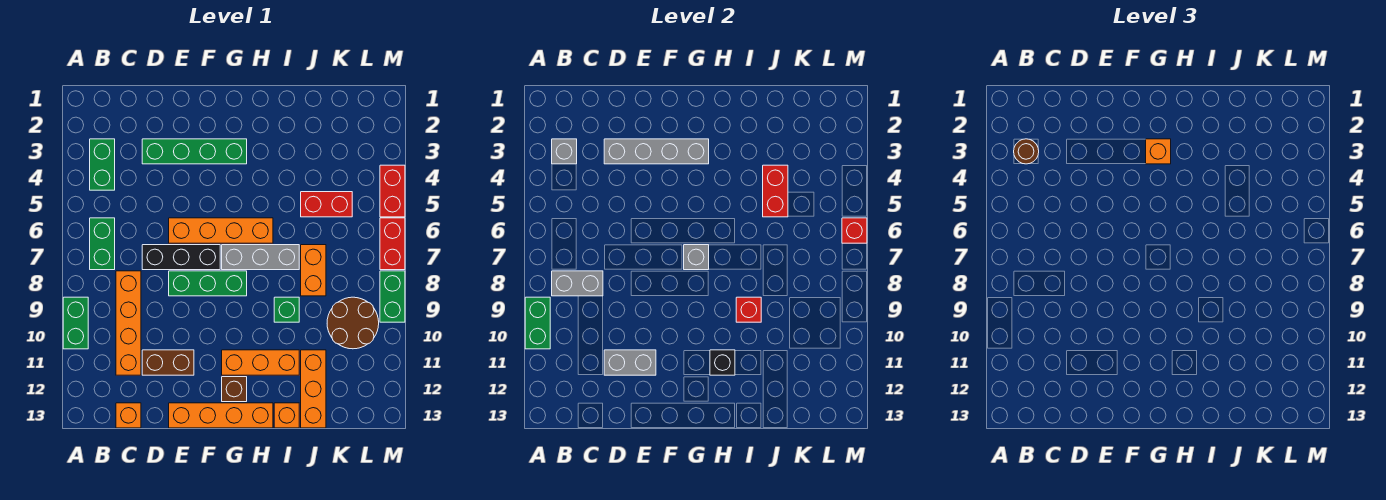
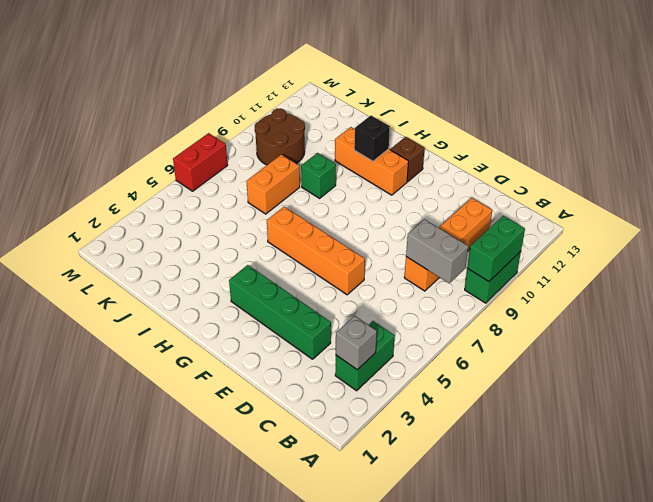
none -> green brick B6:B7 level 1
none -> orange brick C13 level 1
none -> black brick D7:F7 level 1
none -> brown brick D11:E11 level 1

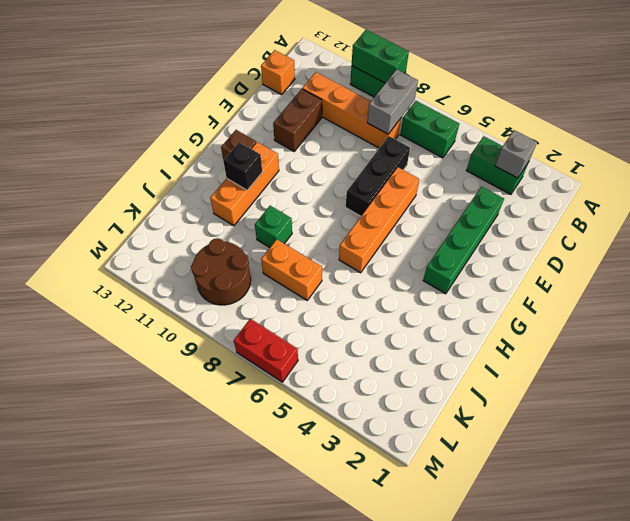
none -> green brick E8:G8 level 1
none -> orange brick E13:H13 level 1
none -> grey brick G7:I7 level 1
none -> orange brick I13 level 1

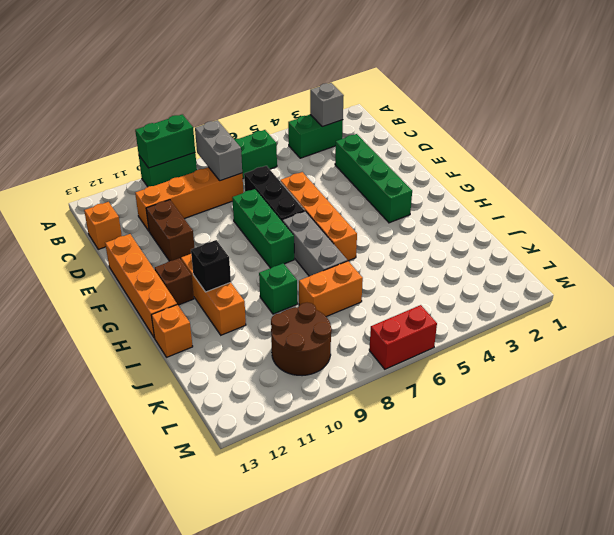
none -> red brick J5:K5 level 1
none -> orange brick J11:J13 level 1
none -> red brick M4:M5 level 1
none -> green brick M8:M9 level 1

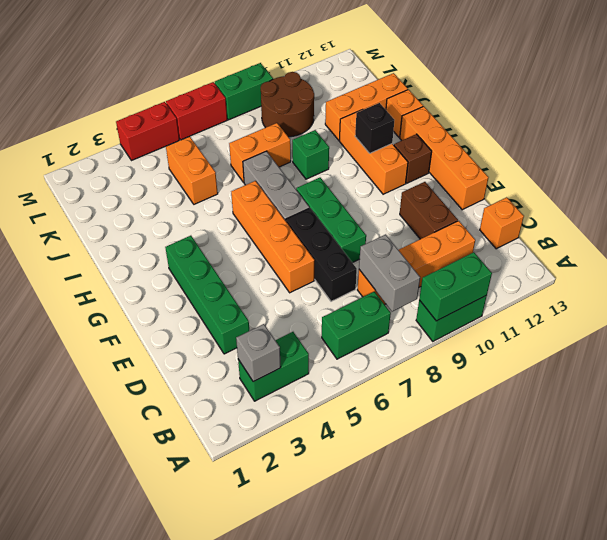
orange brick J5:K5 level 1 -> red brick J5:K5 level 1
none -> grey brick D3:G3 level 2
none -> grey brick D11:E11 level 2
none -> grey brick G7 level 2
none -> red brick I9 level 2

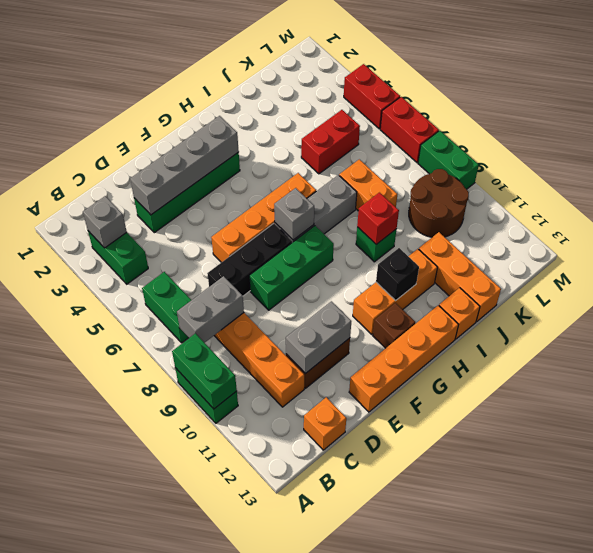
none -> red brick J4:J5 level 2
none -> red brick M6 level 2
none -> brown round brick B3 level 3
none -> orange brick G3 level 3

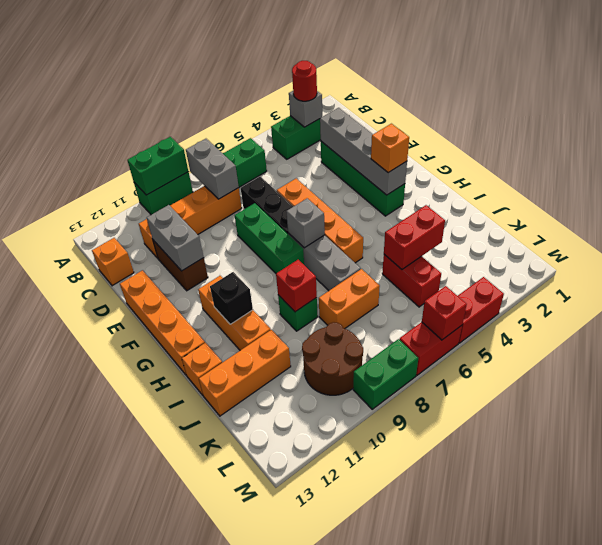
red round brick B3 level 3 -> brown round brick B3 level 3
none -> brown brick G12 level 1

